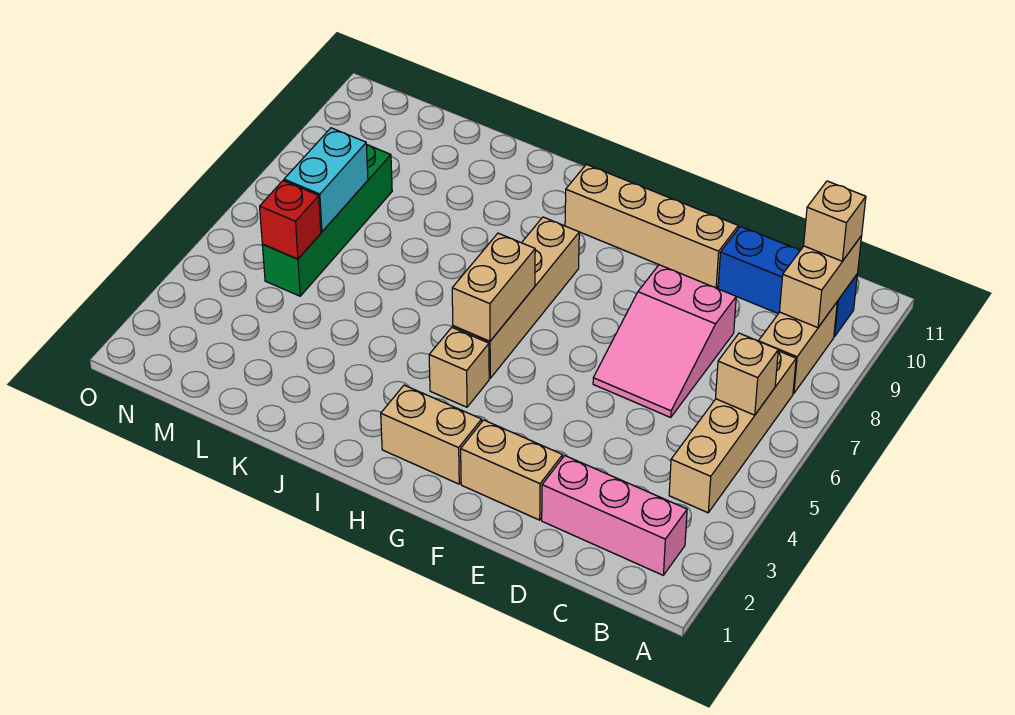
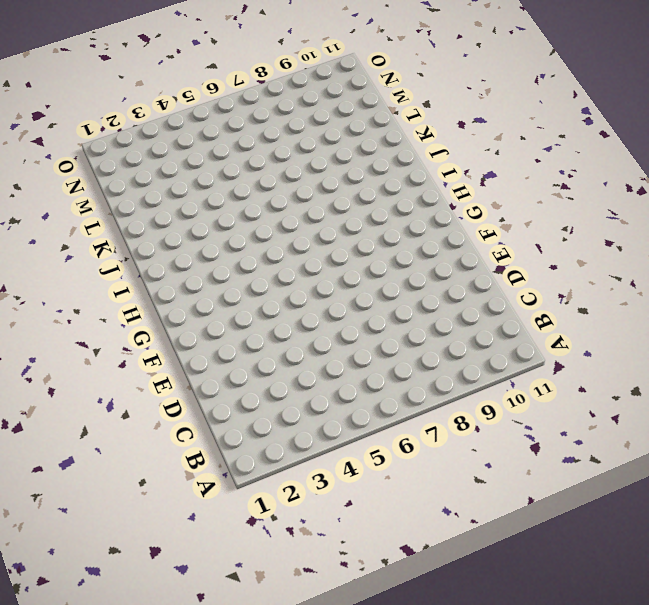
none -> pink brick B2:D2 level 1
none -> tan brick B4:B7 level 1
none -> tan brick B8:B9 level 1

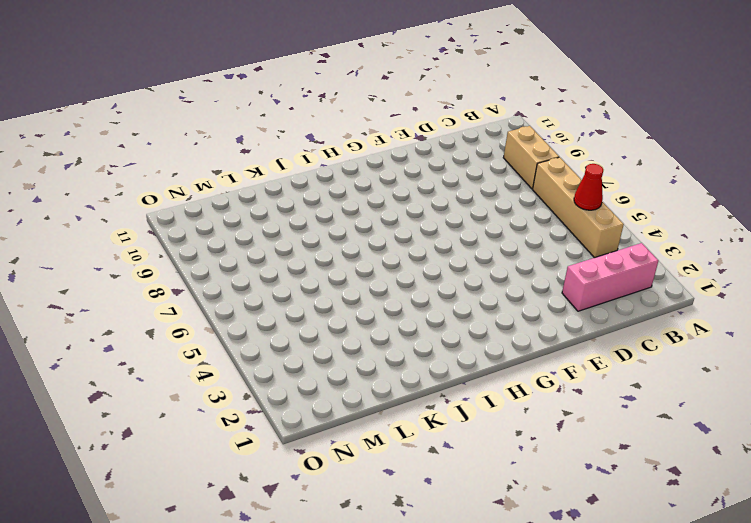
red cone B5 level 2 -> none
none -> blue brick B10:D10 level 1
none -> pink slope D6:E8 level 1 top 8
none -> tan brick E2:F2 level 1

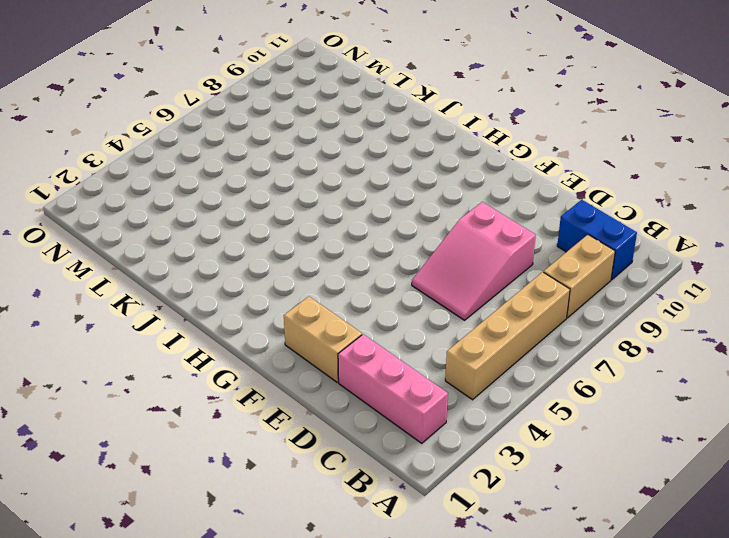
blue brick B10:C10 level 1 -> blue brick B10:D10 level 1
none -> tan brick E10:H10 level 1
none -> tan brick G2:H2 level 1
none -> tan brick H4 level 1

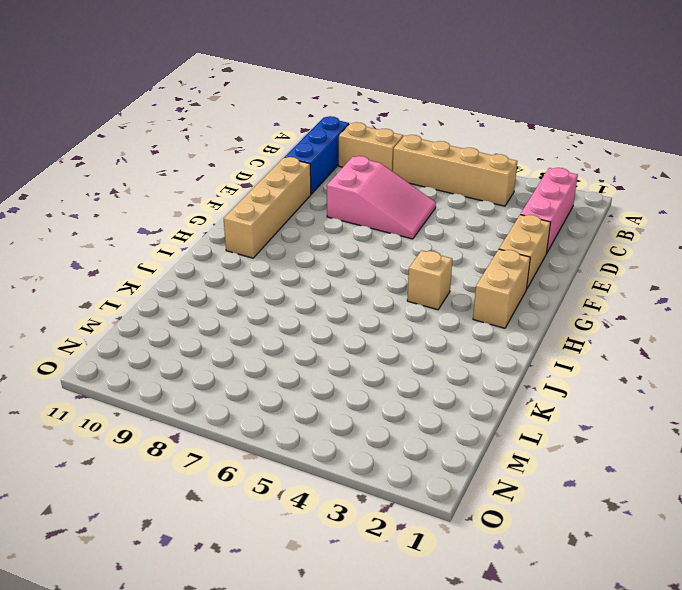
none -> tan brick H5:H8 level 1
none -> green brick M5:M8 level 1
none -> tan brick B6 level 2

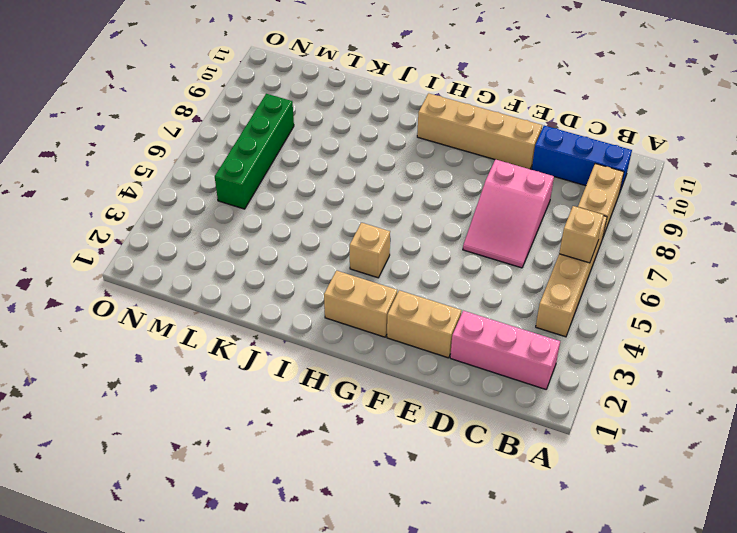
none -> tan brick H5:H8 level 1
none -> tan brick B9:B10 level 2
none -> tan brick H5:H6 level 2

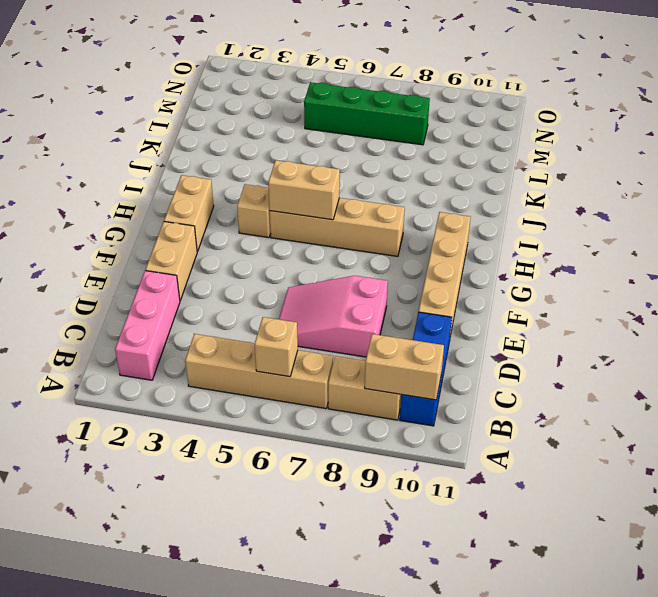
none -> red brick M5 level 2
none -> cyan brick M6:M7 level 2
none -> tan brick B10 level 3

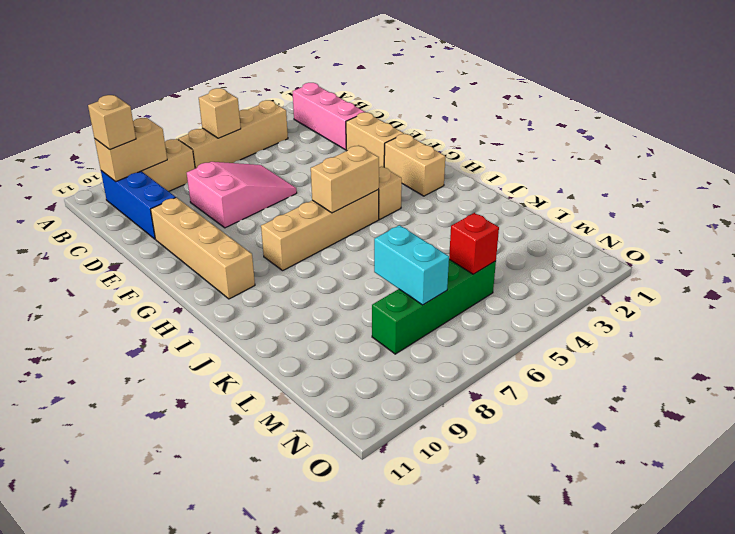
cyan brick L7:M7 level 2 -> cyan brick M6:M7 level 2

